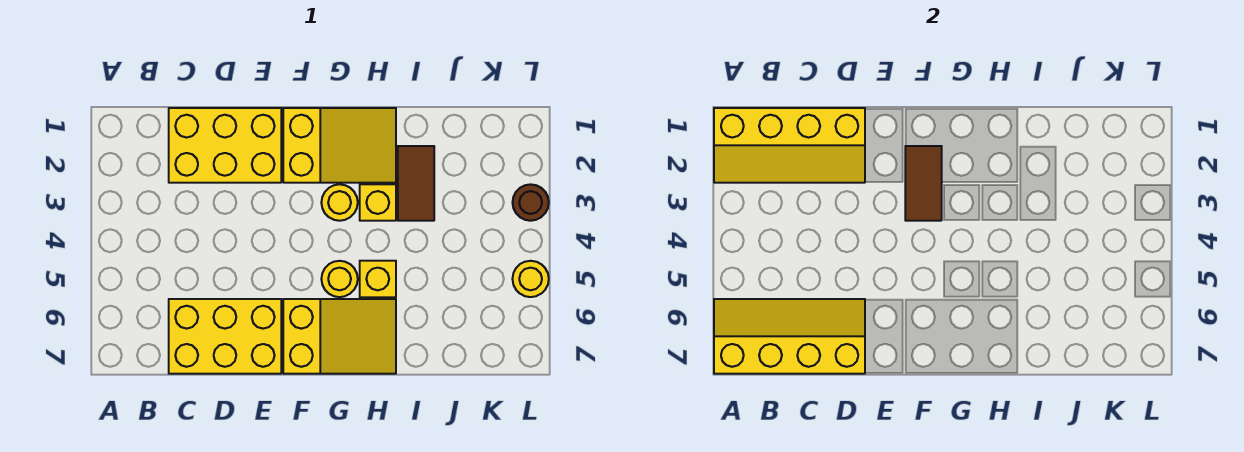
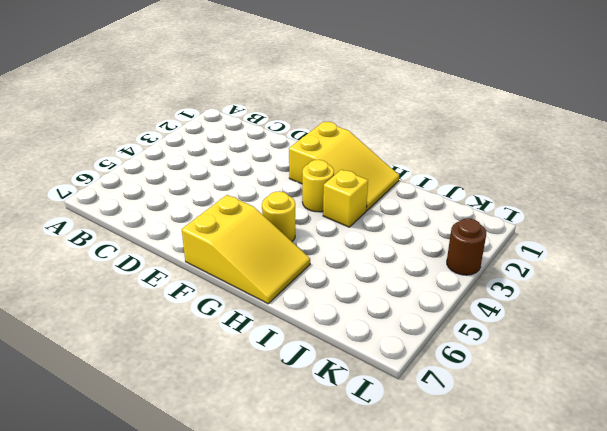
none -> yellow brick C1:E2 level 1
none -> yellow brick C6:E7 level 1
none -> yellow brick H5 level 1

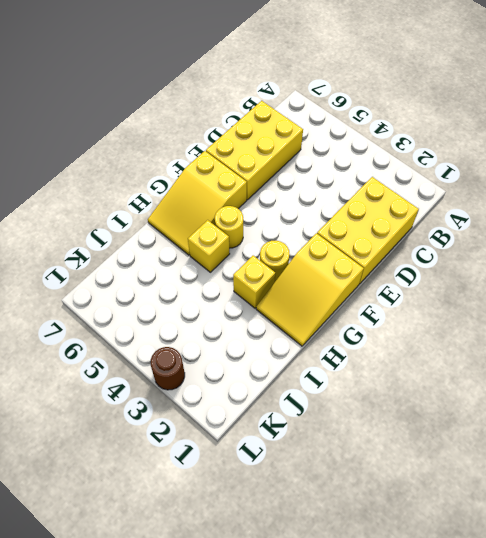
none -> brown tile I2:I3 level 1
none -> yellow round brick L5 level 1
none -> yellow slope A1:D2 level 2 top 1

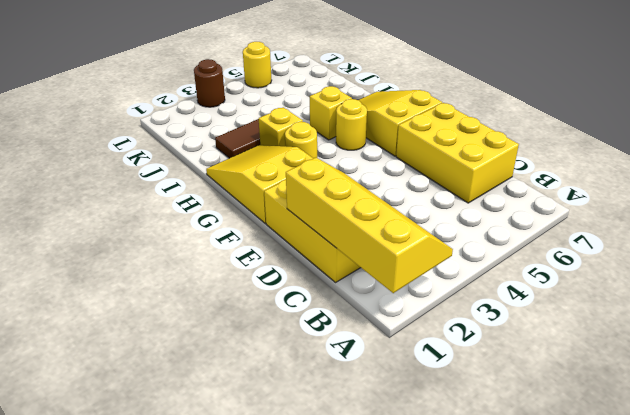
none -> yellow slope A6:D7 level 2 top 7
none -> brown tile F2:F3 level 2

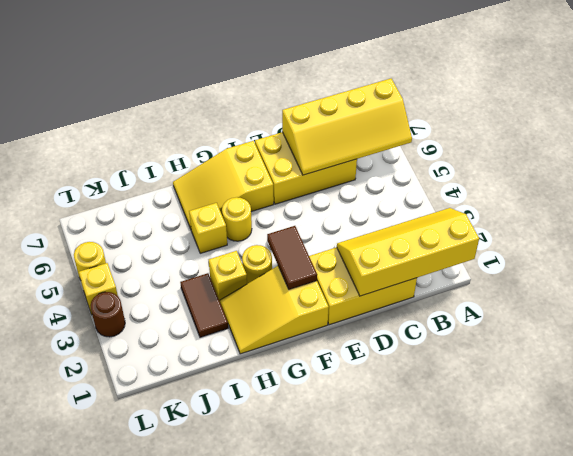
yellow brick L4 level 1 -> none

